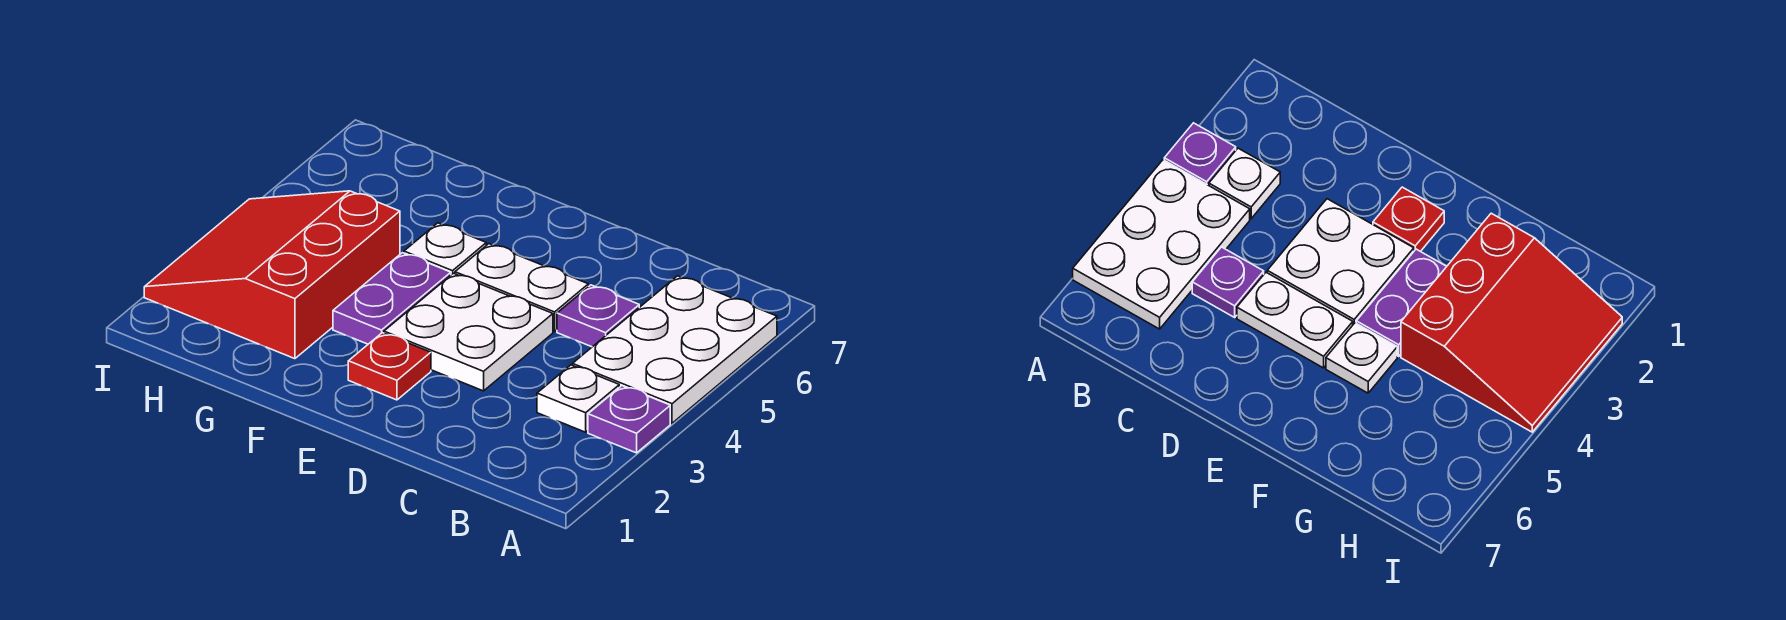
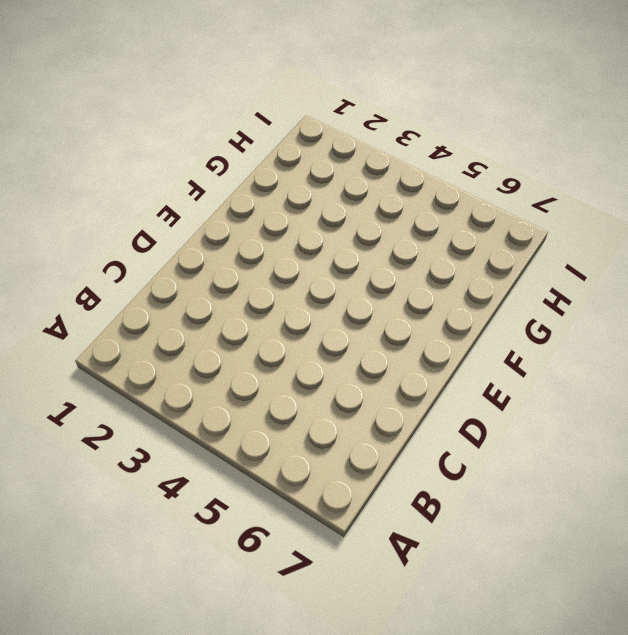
none -> purple plate A3 level 1
none -> white plate A4:B6 level 1

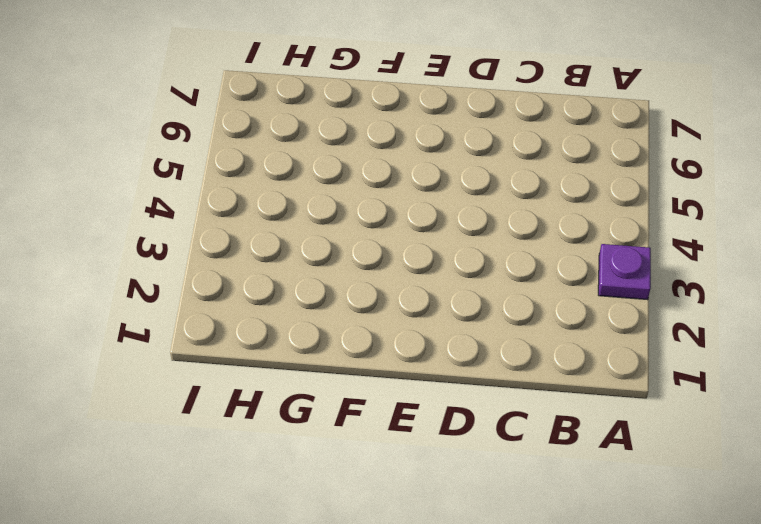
none -> white plate A4:B6 level 1
none -> white plate B3 level 1

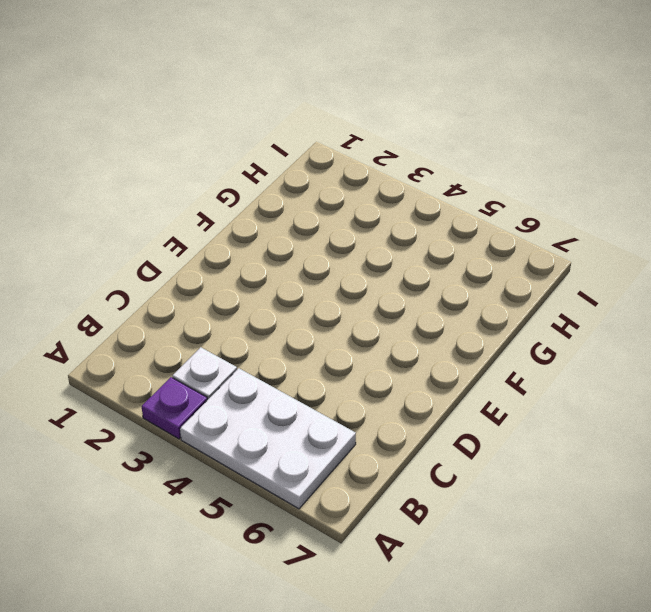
none -> purple plate C5 level 1
none -> white plate D3:E4 level 1

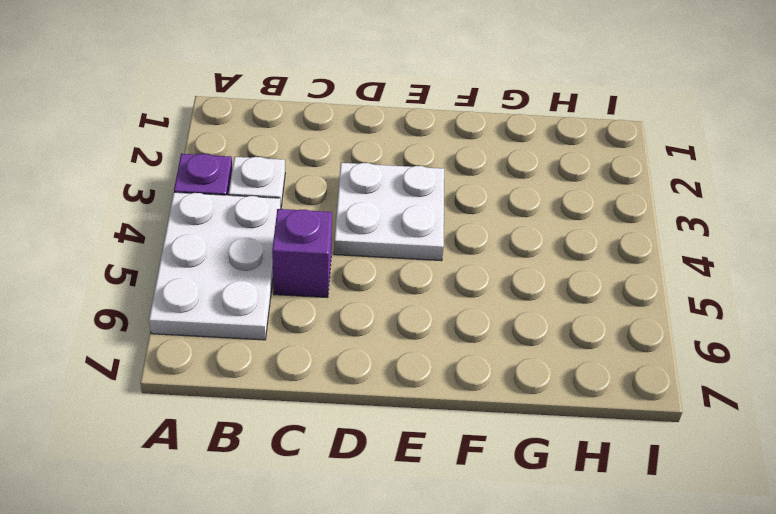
purple brick C5 level 1 -> purple plate C5 level 1
none -> white plate D5:E5 level 1
none -> red plate E2 level 1

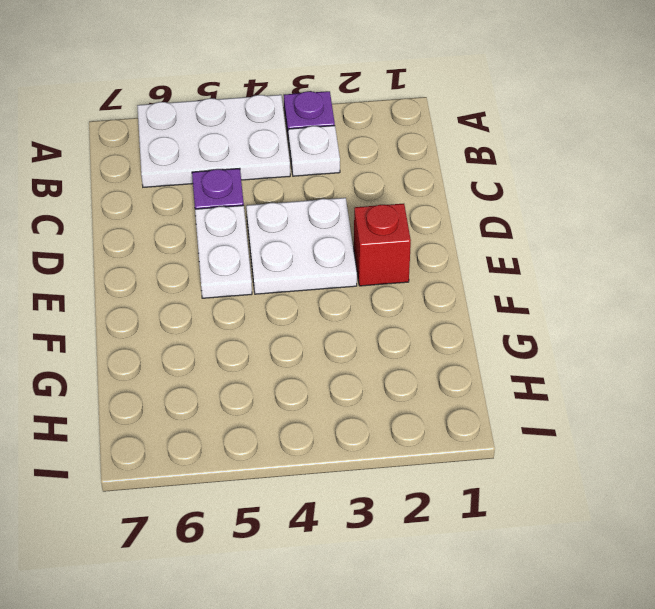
red brick E2 level 1 -> red plate E2 level 1
none -> purple plate F3:F4 level 1
none -> white plate F5 level 1

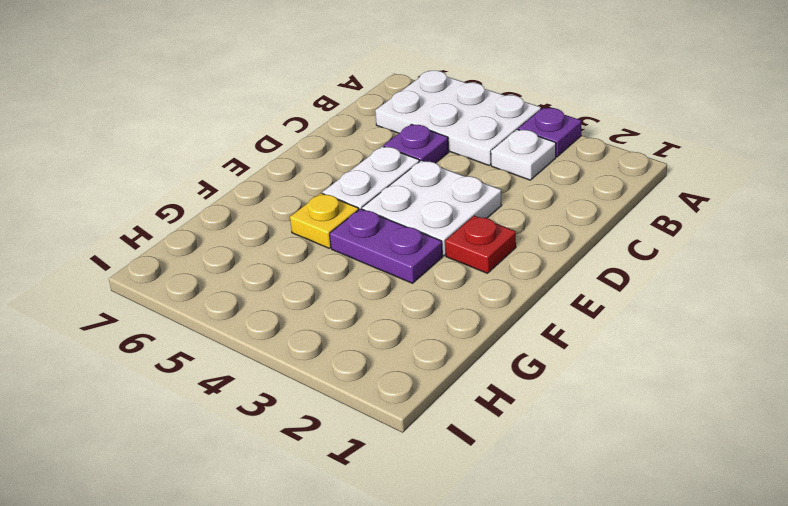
yellow plate F5 level 1 -> white plate F5 level 1
none -> red slope G2:I4 level 1 top G

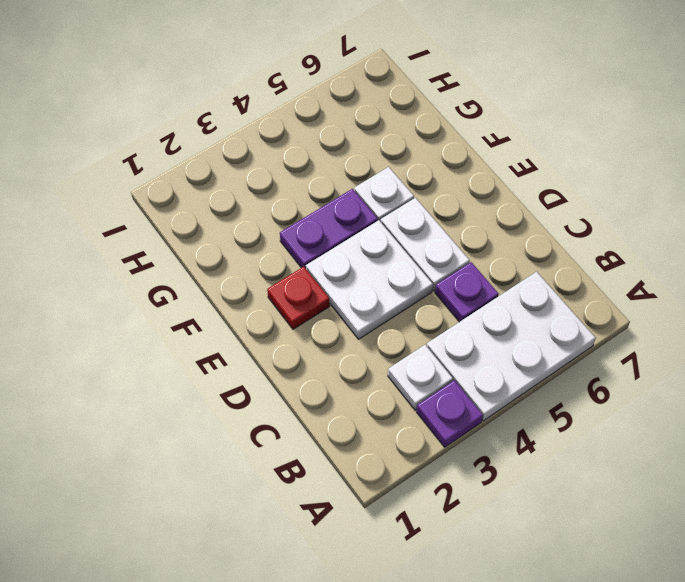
none -> red slope G2:I4 level 1 top G

